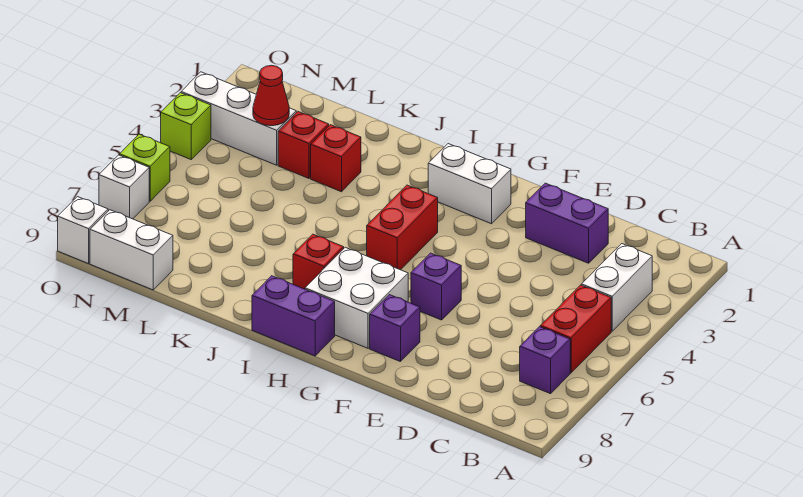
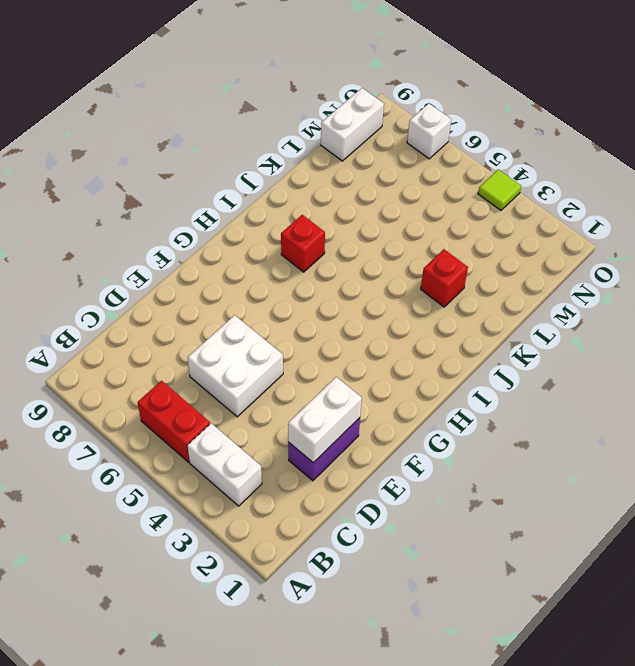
white brick D2:E2 level 2 -> white brick G2:H2 level 1
white brick D5:E6 level 1 -> white brick G7:H8 level 1
lime tile O4 level 1 -> lime brick O4 level 1
none -> purple brick B7 level 1
none -> purple brick F6 level 1
none -> purple brick F8 level 1

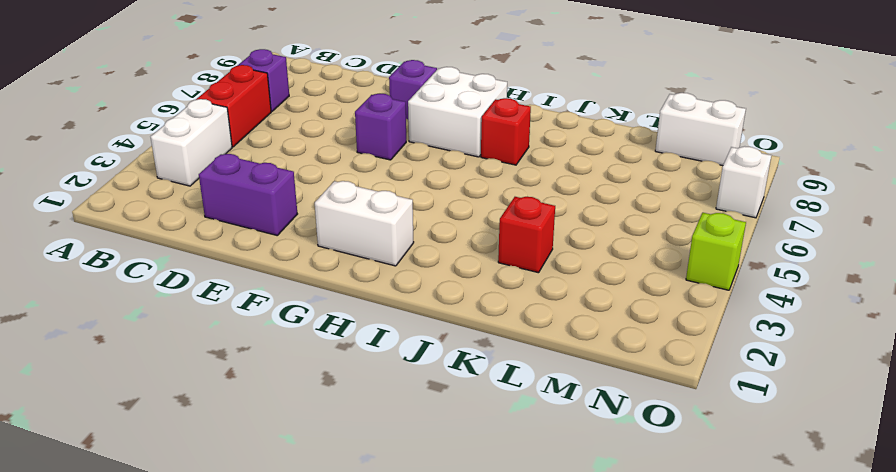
none -> red brick H4:H5 level 1
none -> purple brick H9:I9 level 1
none -> red brick L3 level 1

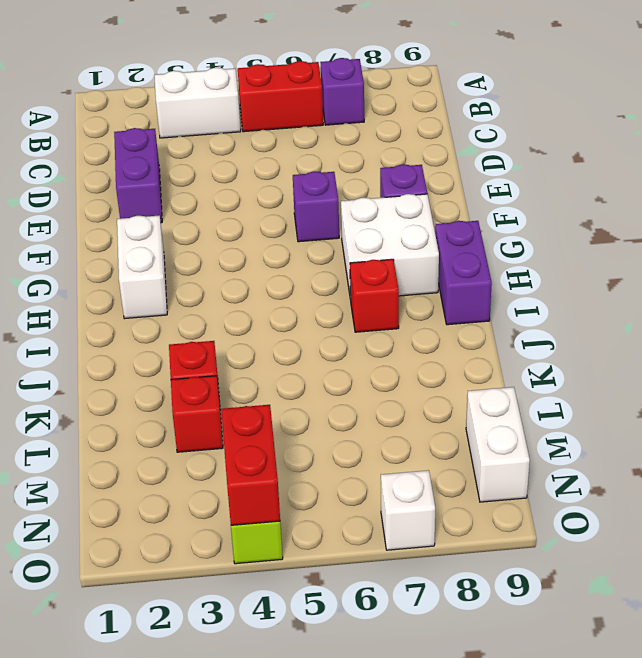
red brick N4:O4 level 2 -> red brick H4:H5 level 1
none -> white brick M3:O3 level 1
none -> lime brick O6 level 1
none -> white brick O9 level 1

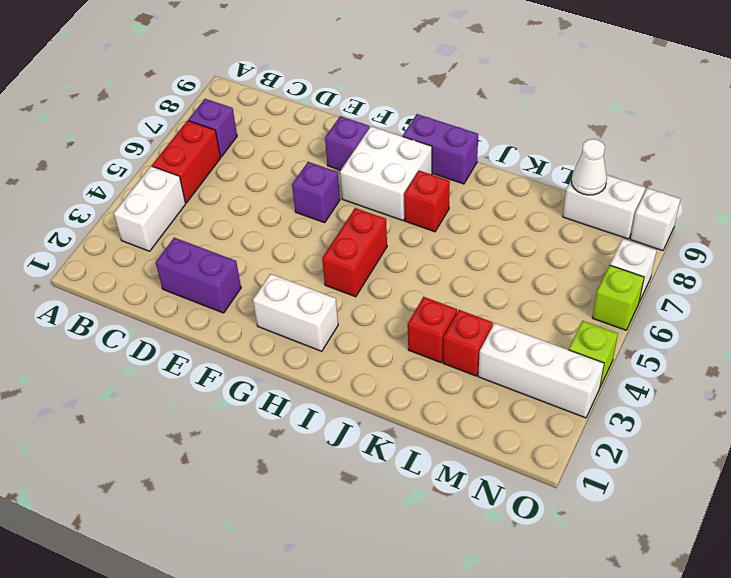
white cone M9 level 2 -> none
none -> red cone M3 level 2

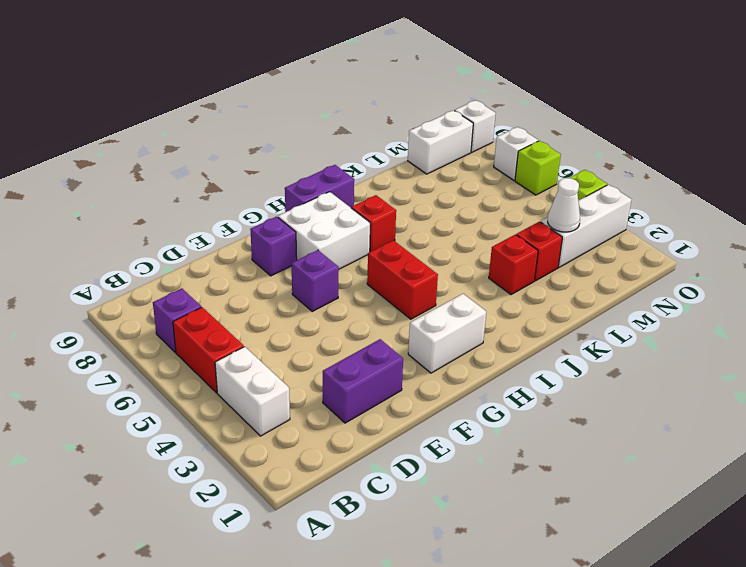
white cone M3 level 2 -> red cone M3 level 2

